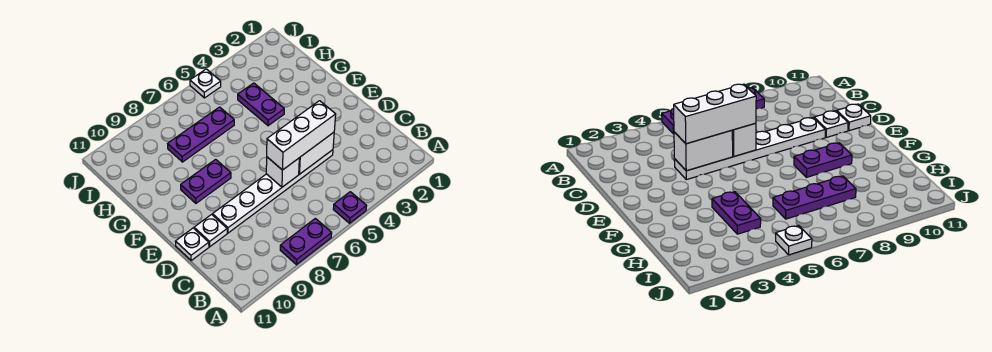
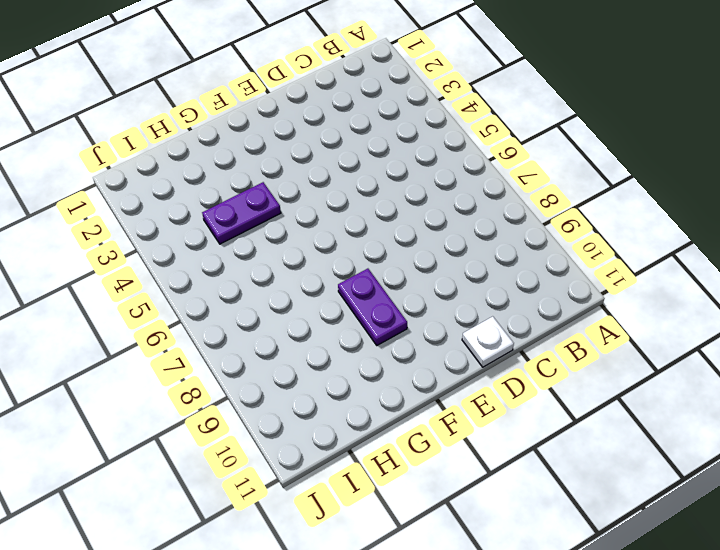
none -> purple plate A5 level 1
none -> purple plate A7:A8 level 1
none -> white plate D4:D9 level 1

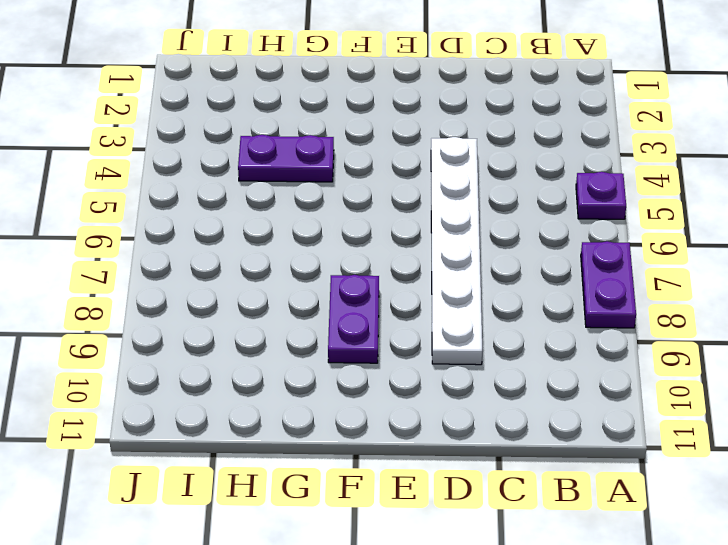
none -> white plate D10 level 1
none -> white plate D11 level 1
none -> purple plate H6:H8 level 1

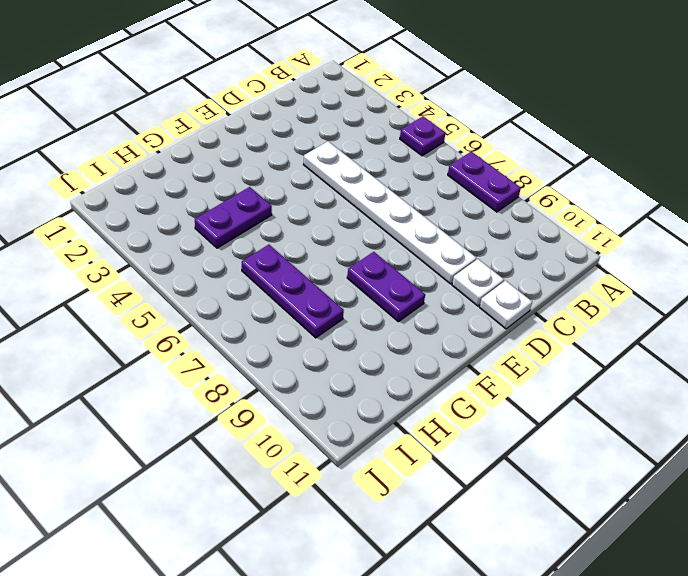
none -> white plate J5 level 1
none -> white brick D4:D5 level 2
none -> white brick D6 level 2

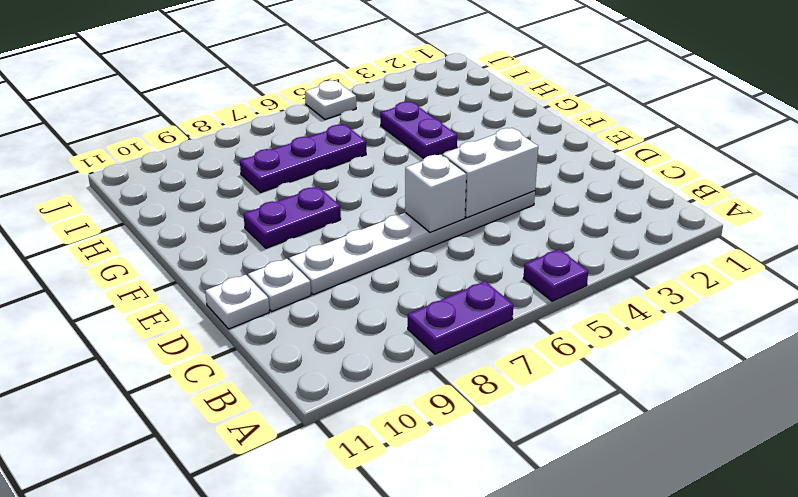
none -> white brick D4:D6 level 3

